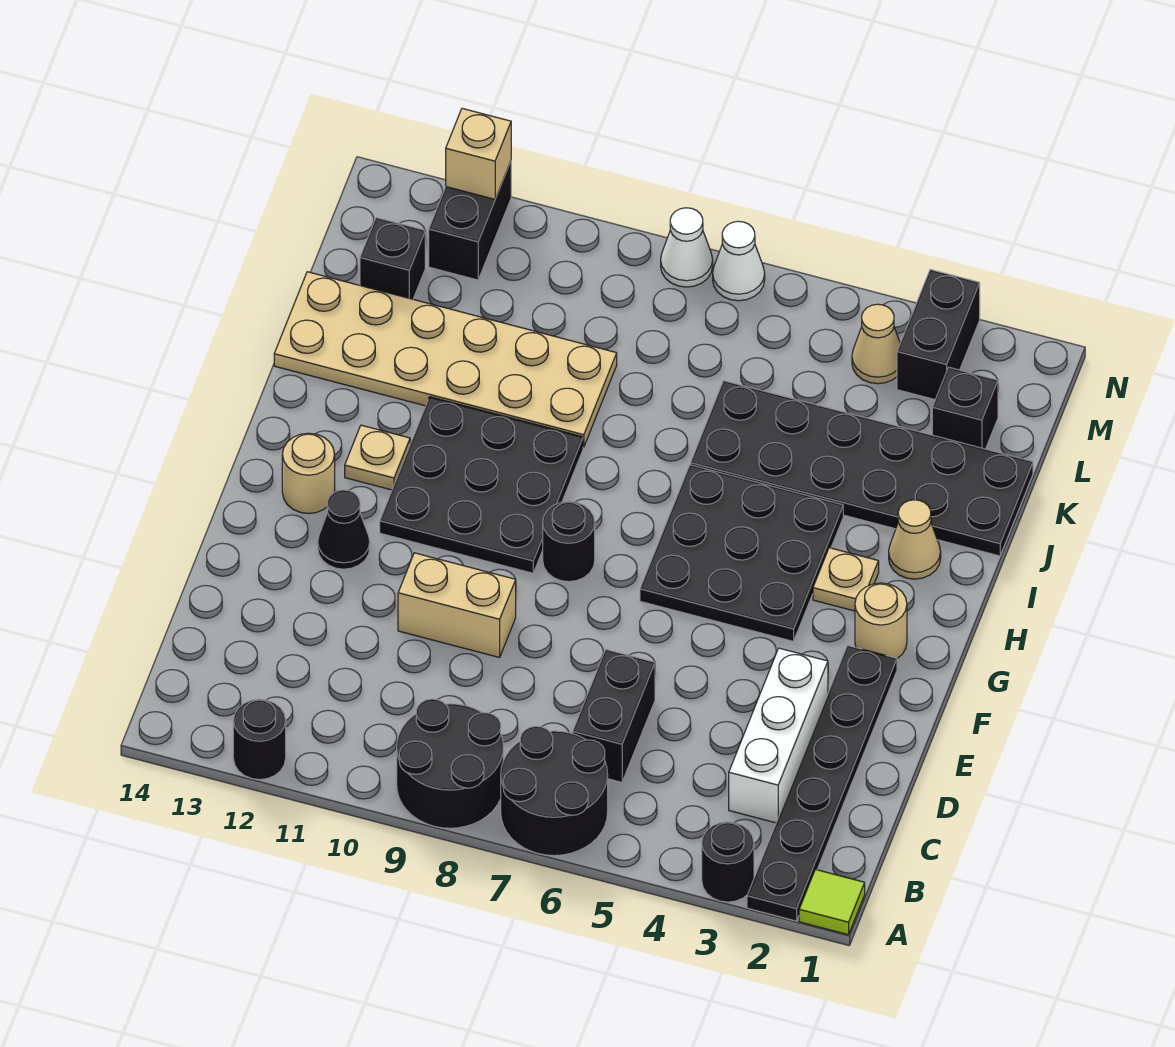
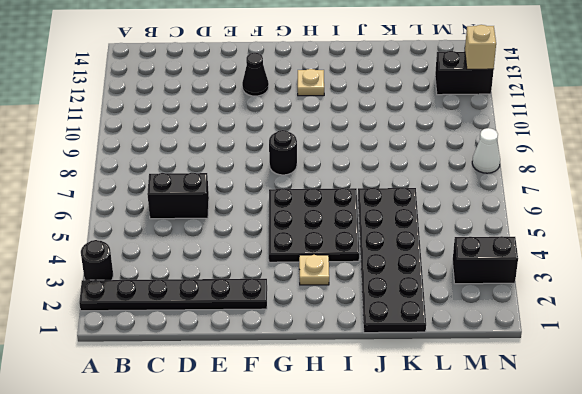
none -> lime tile A1 level 1
none -> black round brick A6:B7 level 1
none -> black round brick A8:B9 level 1

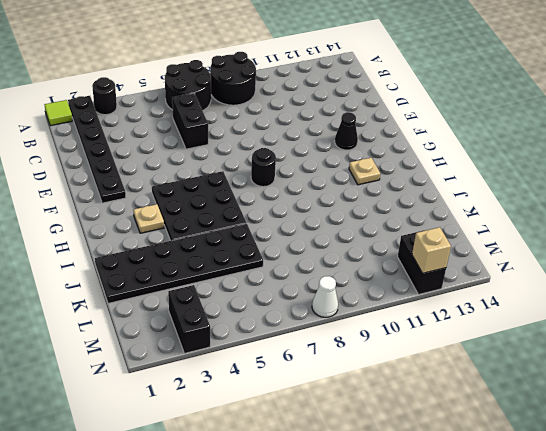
none -> black round brick A12 level 1
none -> white brick C3:E3 level 1
none -> tan brick E9:E10 level 1

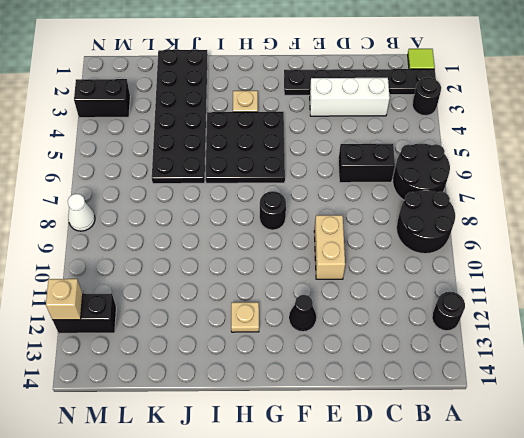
none -> tan round brick G2 level 1
none -> black plate G9:I11 level 1
none -> tan round brick G13 level 1

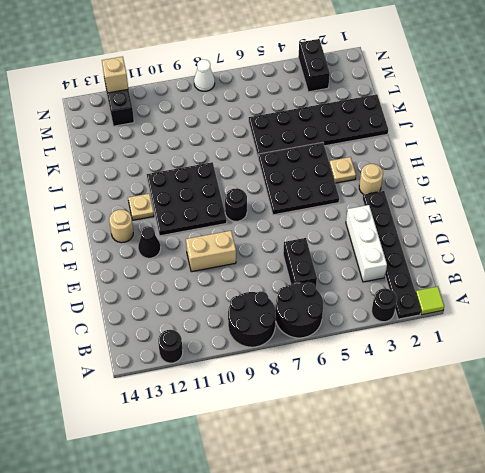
none -> tan cone I2 level 1
none -> tan plate J9:K14 level 1
none -> black brick L2 level 1

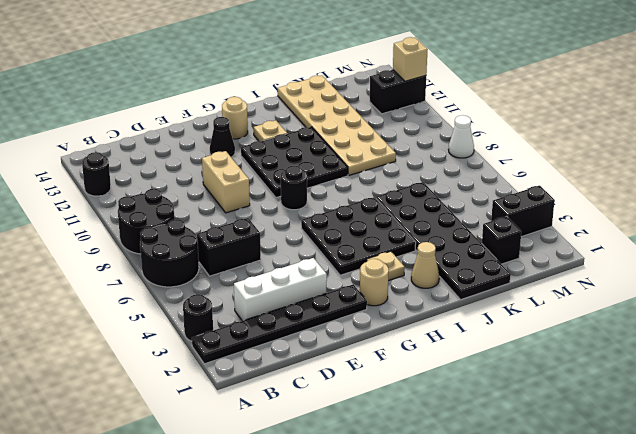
none -> lime tile A1 level 1
none -> black brick L13 level 1
none -> tan cone M4 level 1

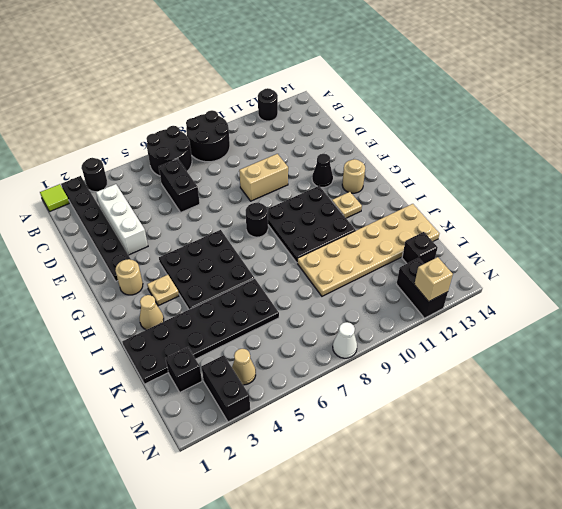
none -> white cone N7 level 1

